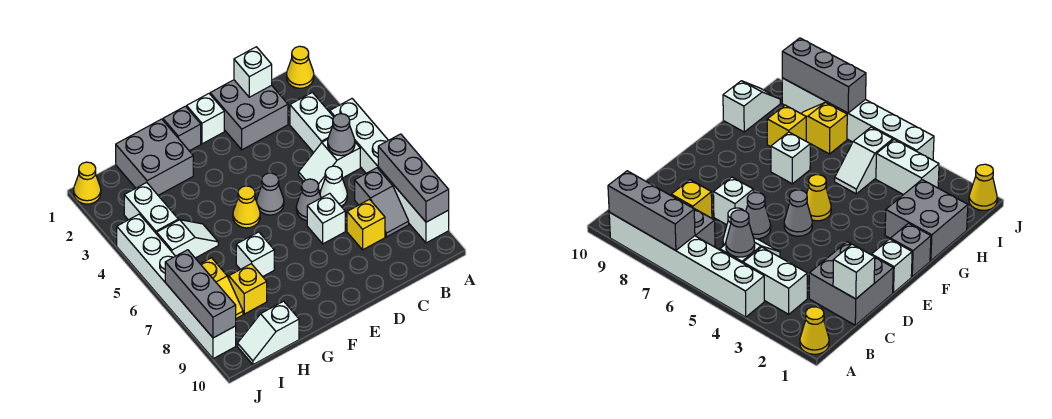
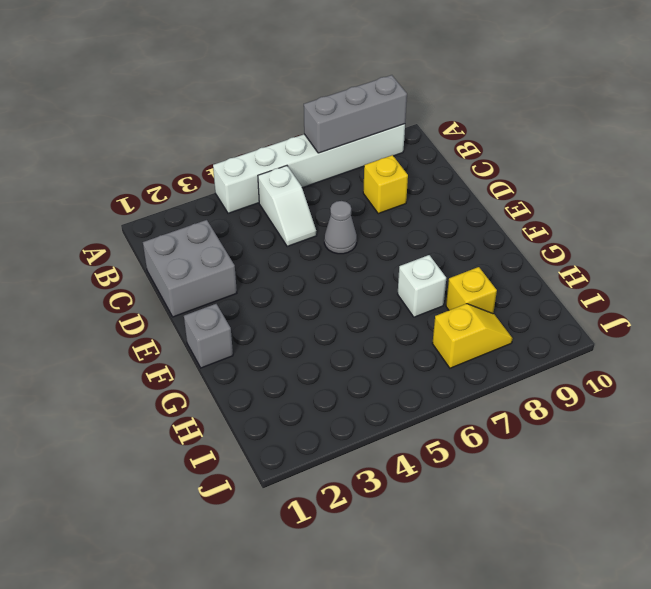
none -> yellow cone A1 level 1
none -> white brick B3:B4 level 1
none -> grey slope B7:B8 level 1 top 7

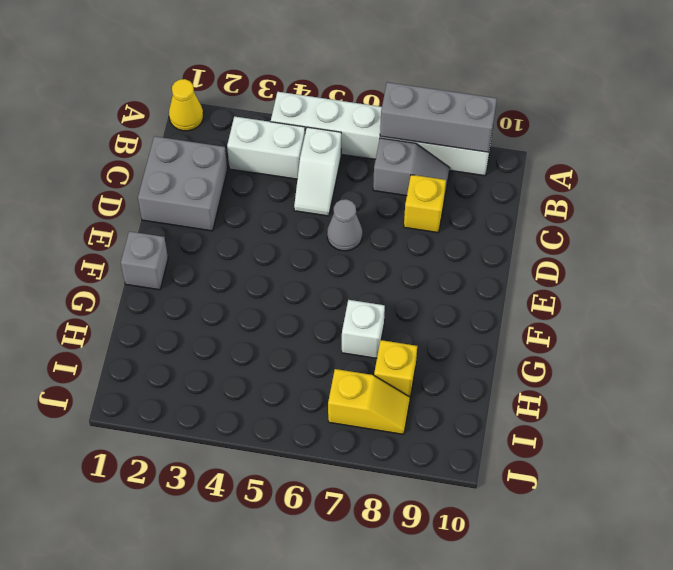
none -> white cone C6 level 1
none -> white brick D7 level 1
none -> white brick E1 level 1

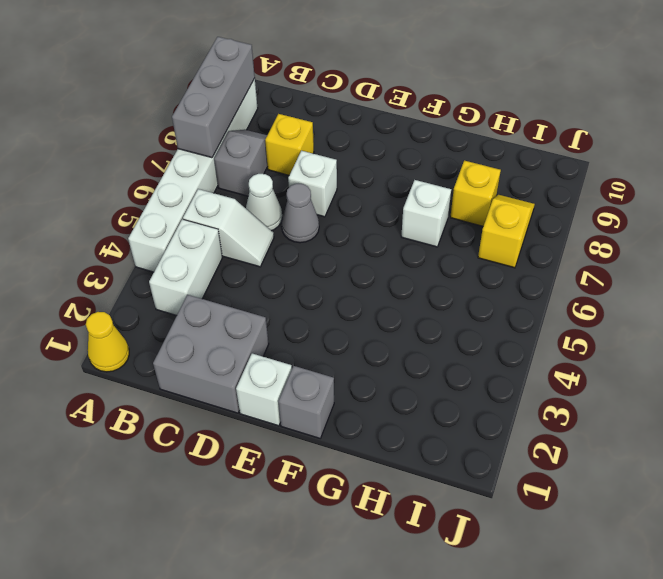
none -> grey cone E5 level 1
none -> yellow cone F5 level 1
none -> grey brick G1:H2 level 1

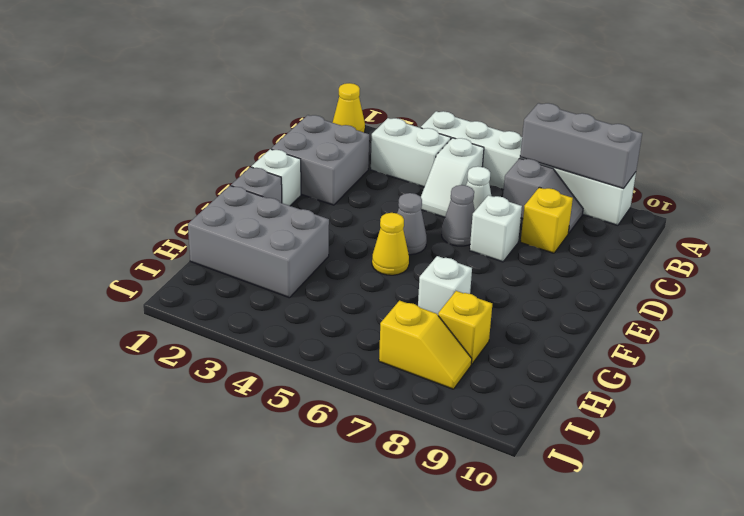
grey brick G1:H3 level 1 -> grey brick G1:H2 level 1
none -> white slope H5:I5 level 1 top I
none -> white slope H10:I10 level 1 top H
none -> white brick I3:I4 level 1

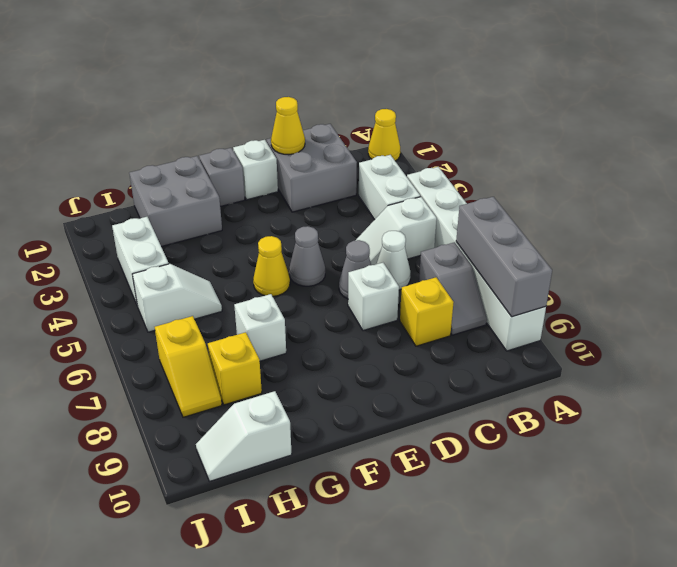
yellow cone D1 level 2 -> yellow cone J1 level 1
none -> white brick J4:J9 level 1
none -> grey cone B5 level 2
none -> white brick C1 level 2

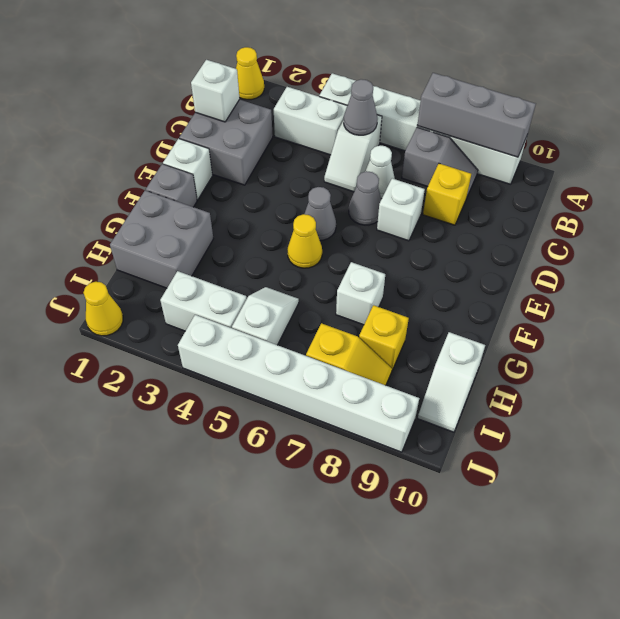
none -> grey brick J7:J9 level 2

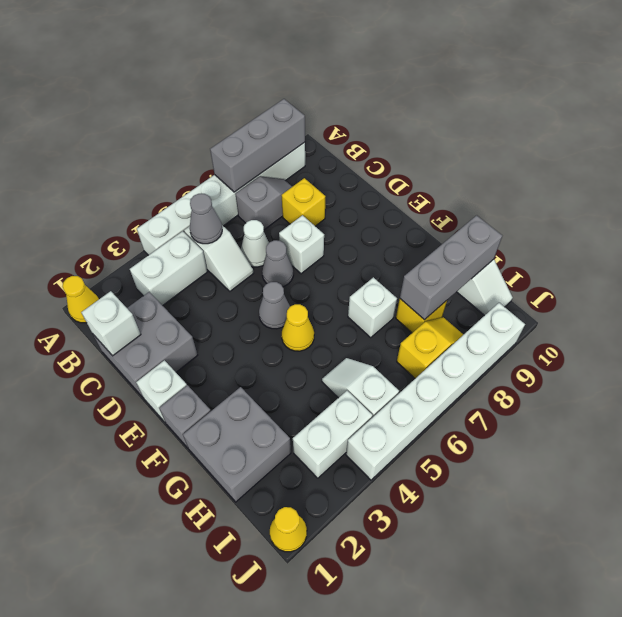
grey brick H8:H10 level 2 -> grey brick J7:J9 level 2

